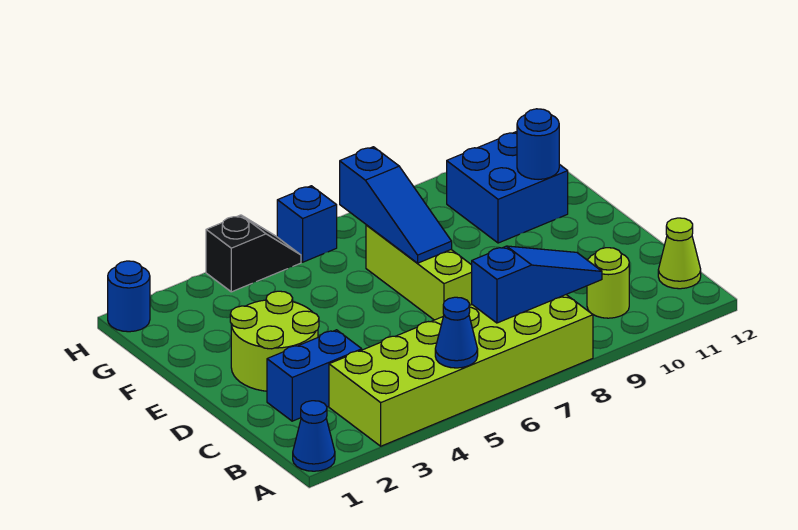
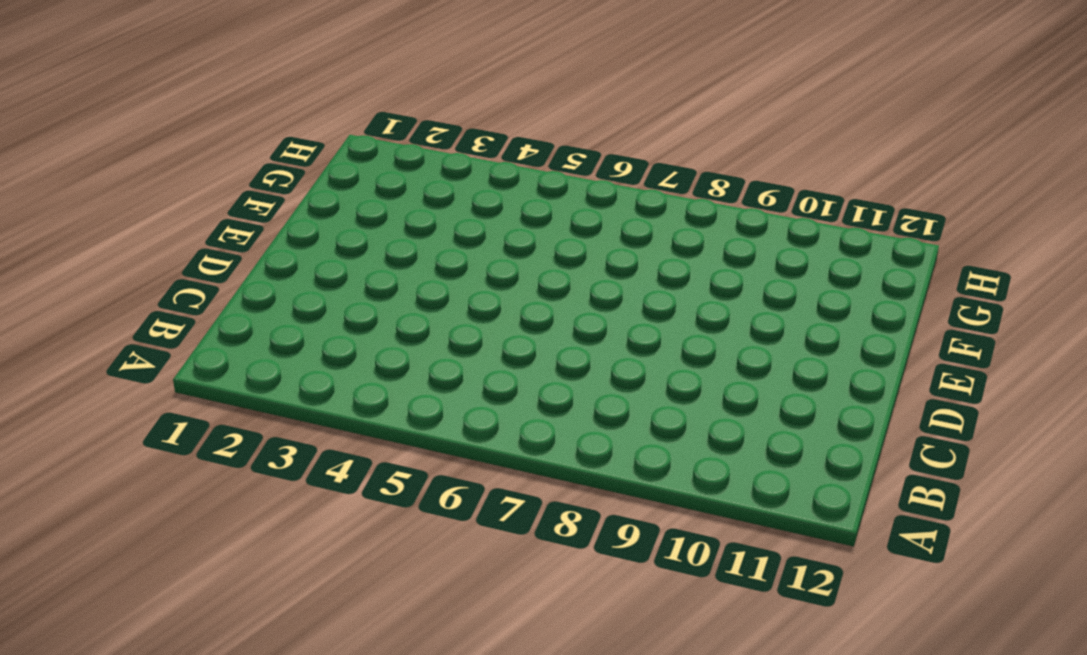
none -> blue cone A1 level 1
none -> lime brick A3:B8 level 1
none -> lime round brick B10 level 1

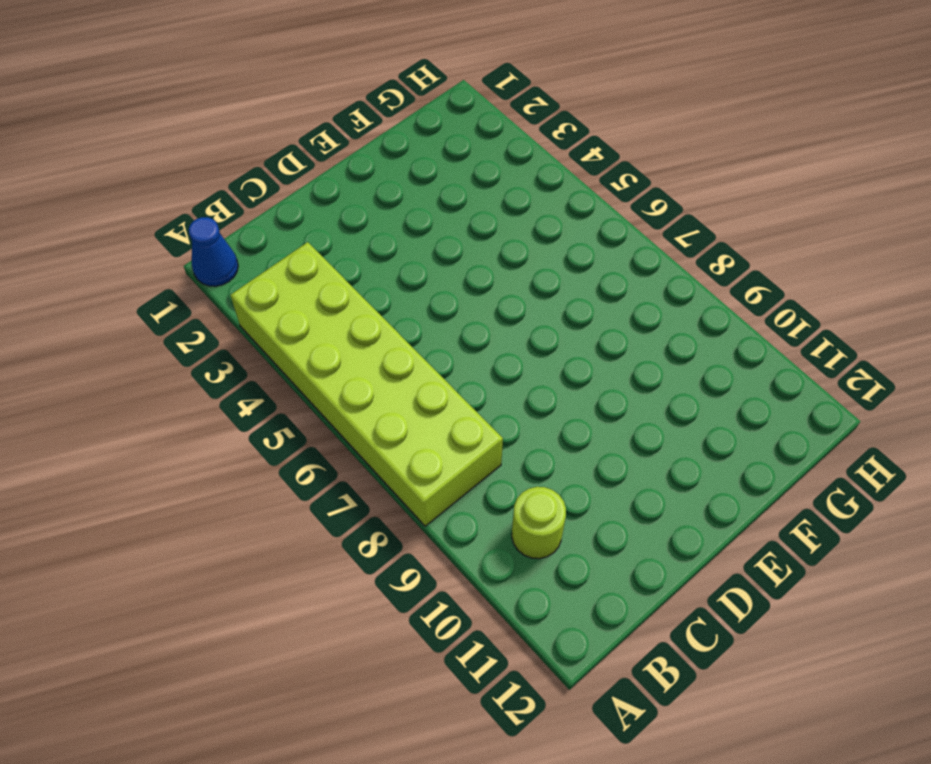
none -> lime cone B12 level 1
none -> blue brick C2:C3 level 1
none -> lime round brick D2:E3 level 1

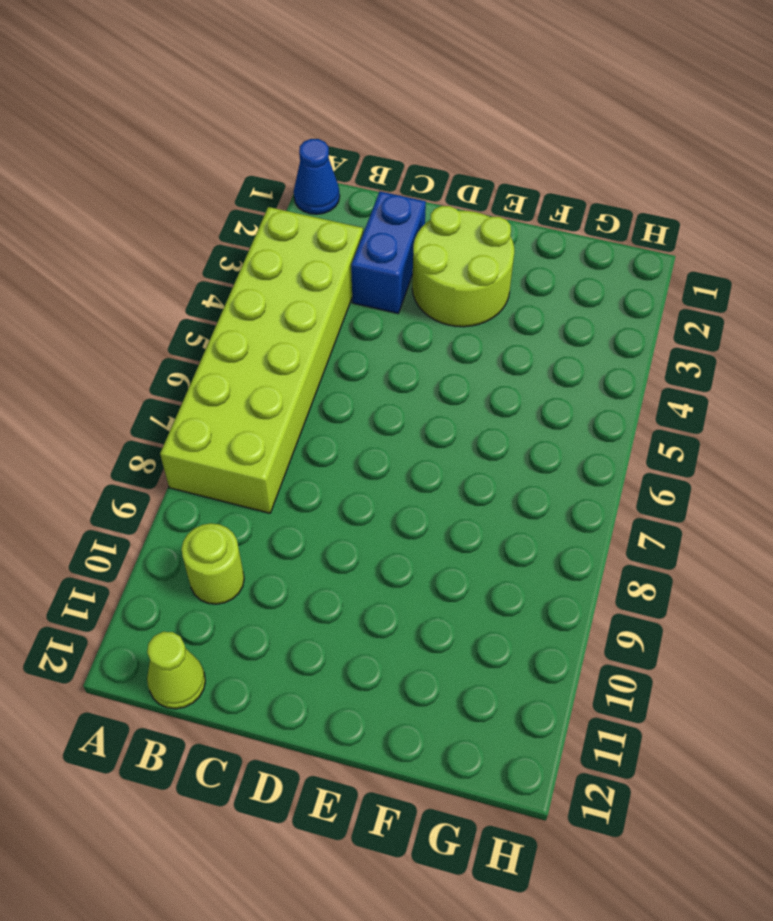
none -> lime brick D7:F7 level 1
none -> blue brick F10:G11 level 1
none -> blue round brick H1 level 1

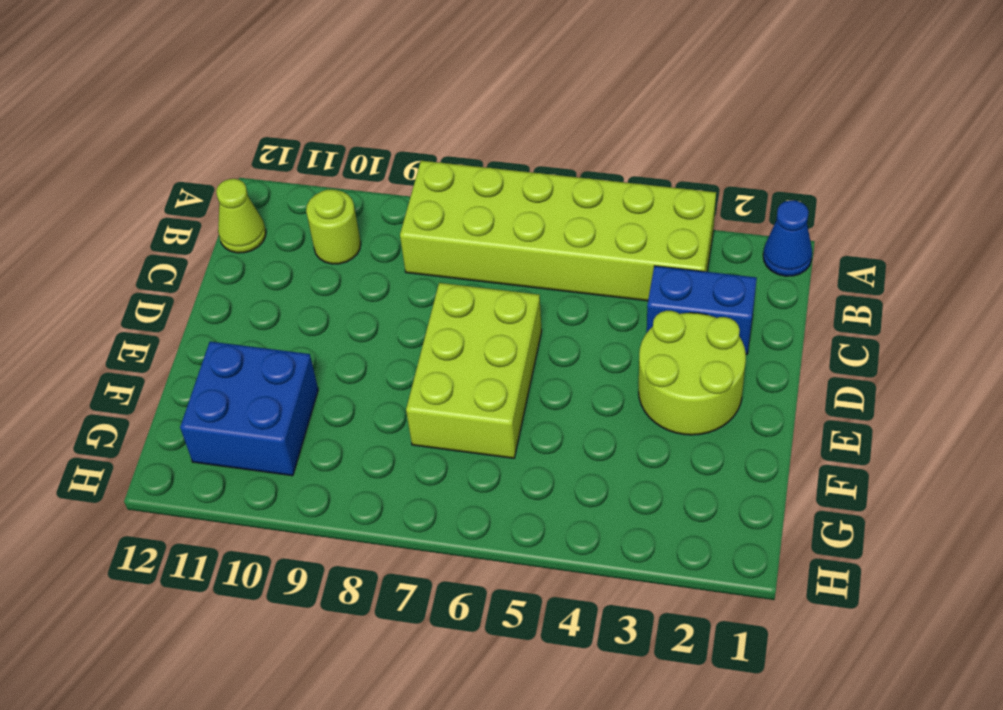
lime brick D6:F7 level 1 -> lime brick D7:F7 level 1
none -> blue round brick H1 level 1
none -> black slope H4:H5 level 1 top 4
none -> blue brick H6 level 1

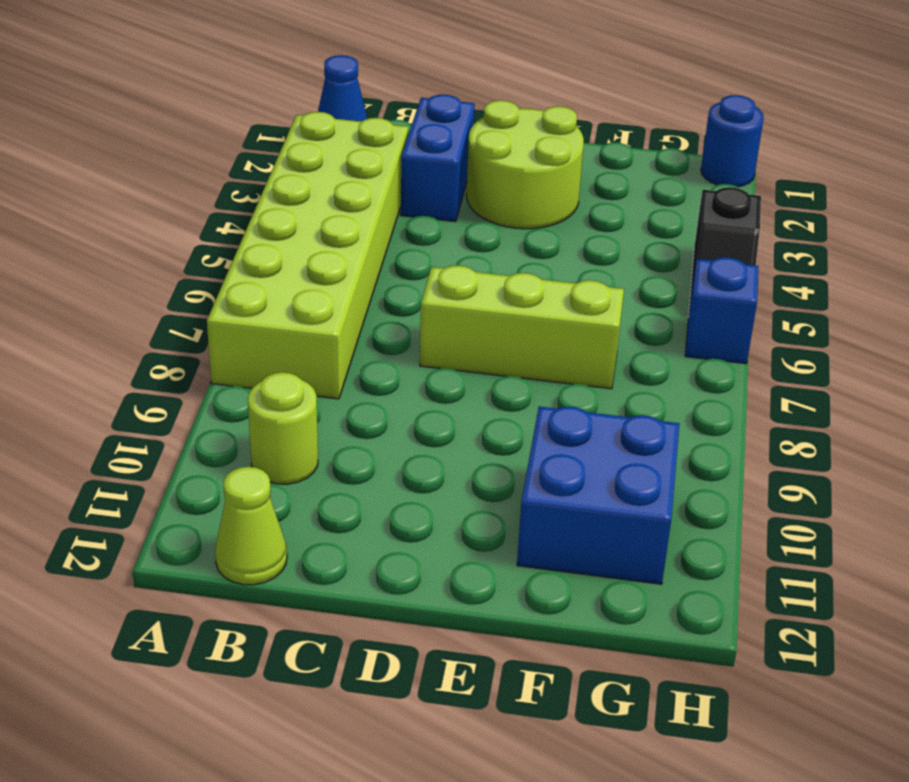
none -> blue cone A5 level 2
none -> blue slope B7:B9 level 2 top 7
none -> blue slope E7:G7 level 2 top G

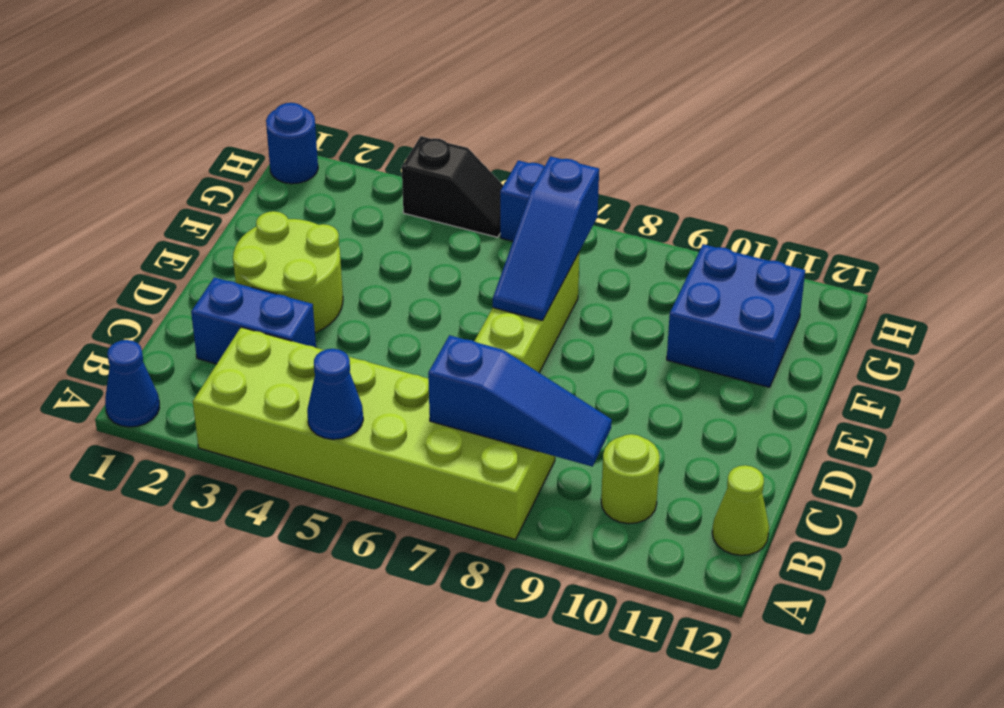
none -> blue round brick F11 level 2

